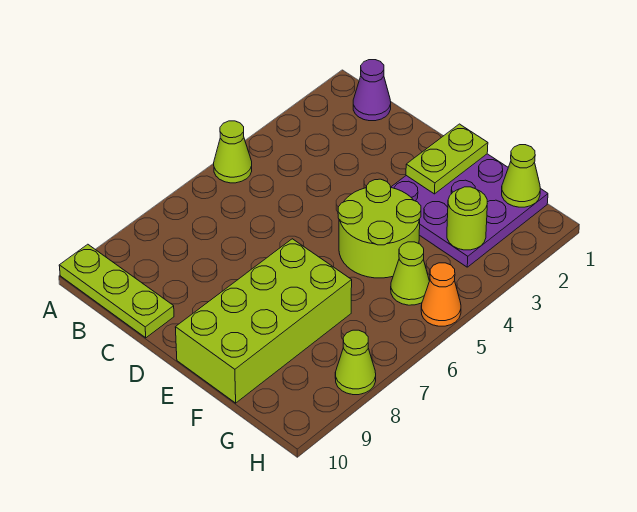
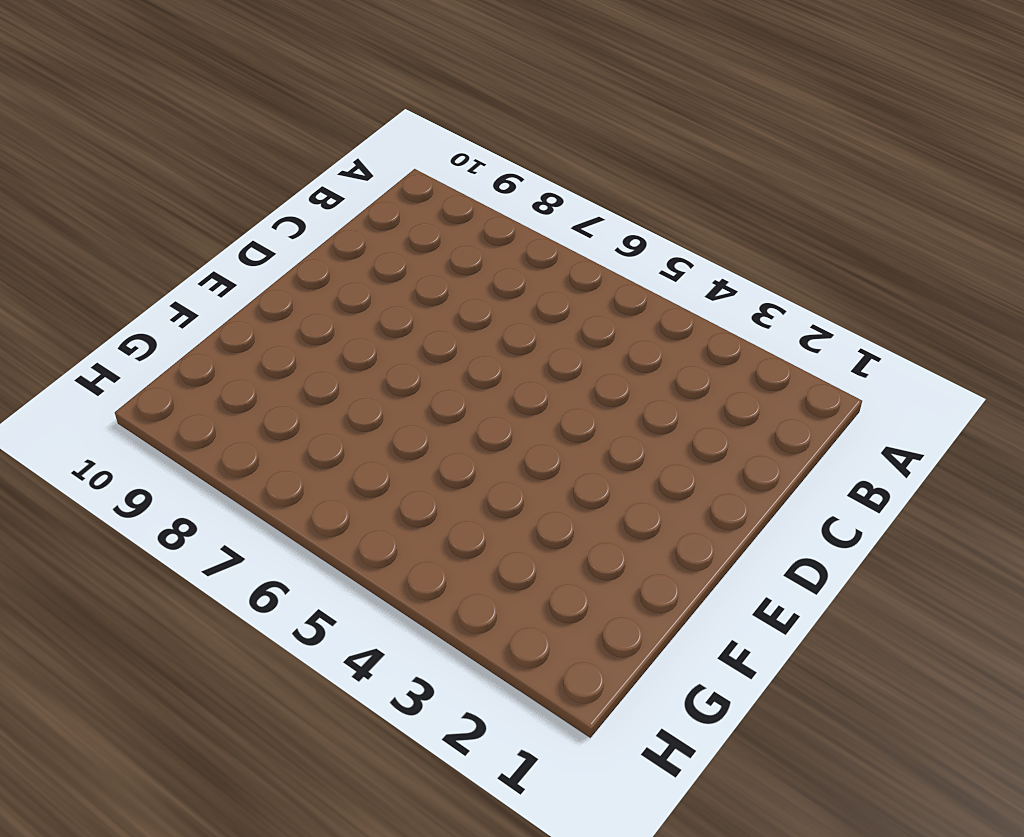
none -> lime cone A5 level 1
none -> lime plate A10:C10 level 1
none -> purple cone B1 level 1

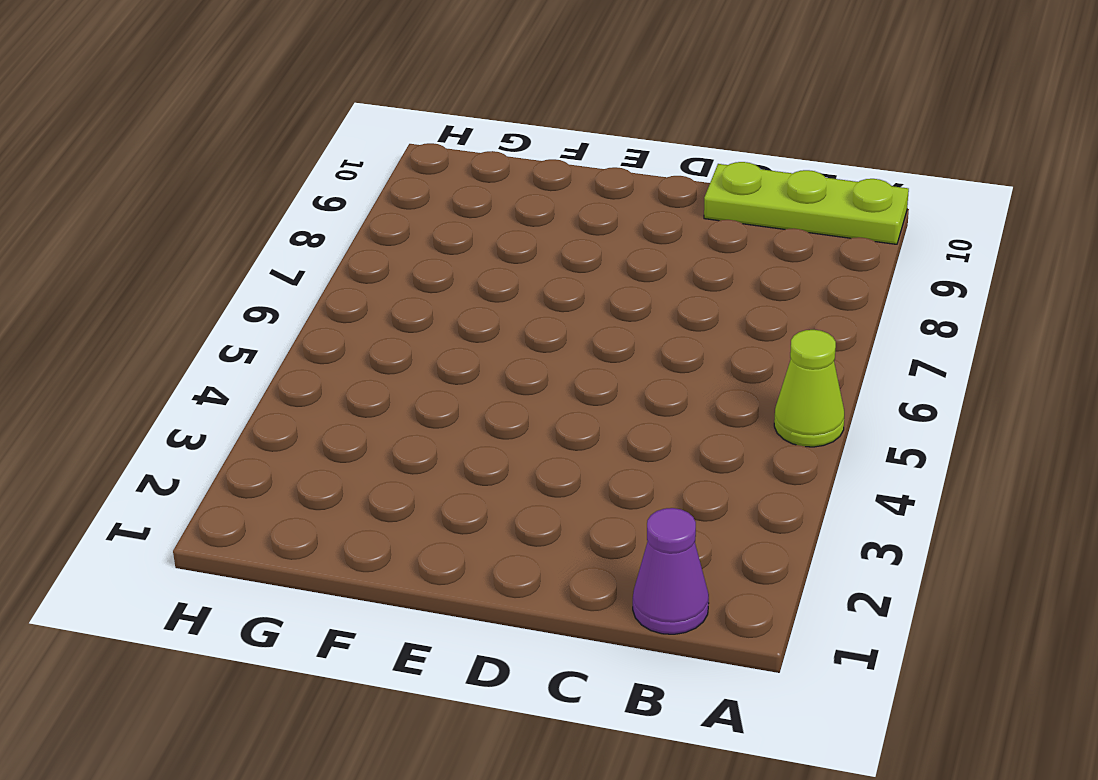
none -> purple plate E1:G3 level 1
none -> lime round brick E4:F5 level 1
none -> lime brick E7:F10 level 1

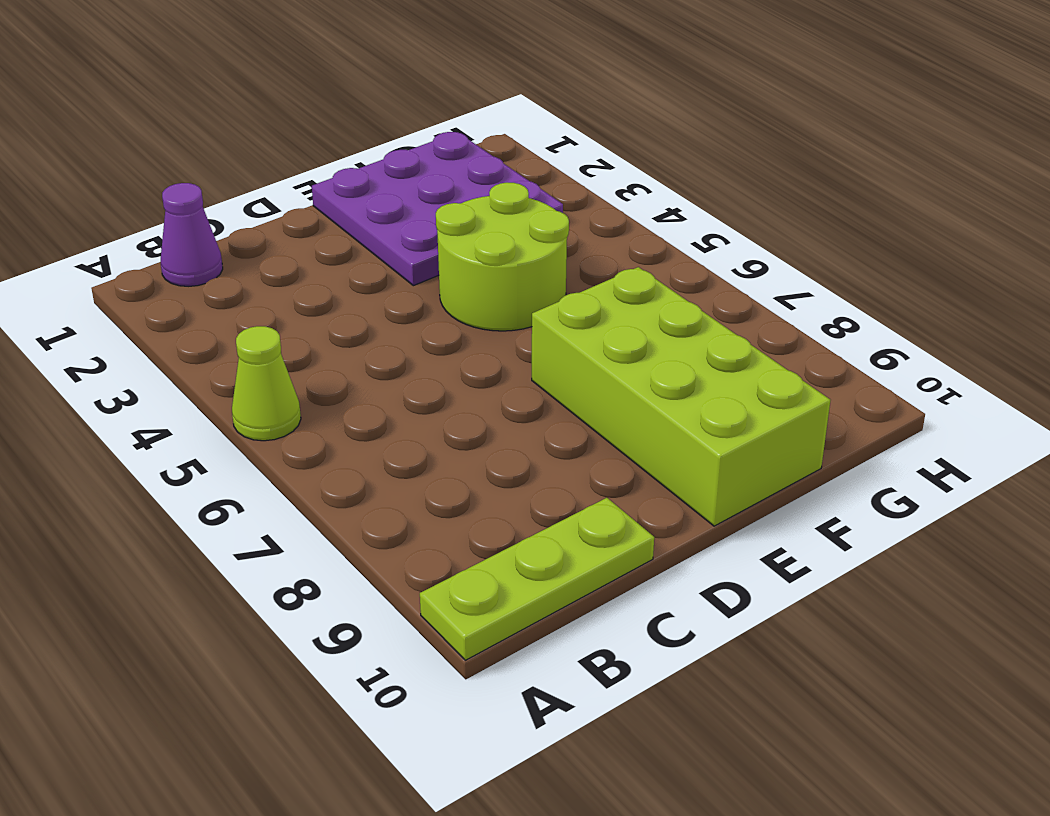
none -> lime cone G5 level 1
none -> orange cone H5 level 1
none -> lime cone H8 level 1

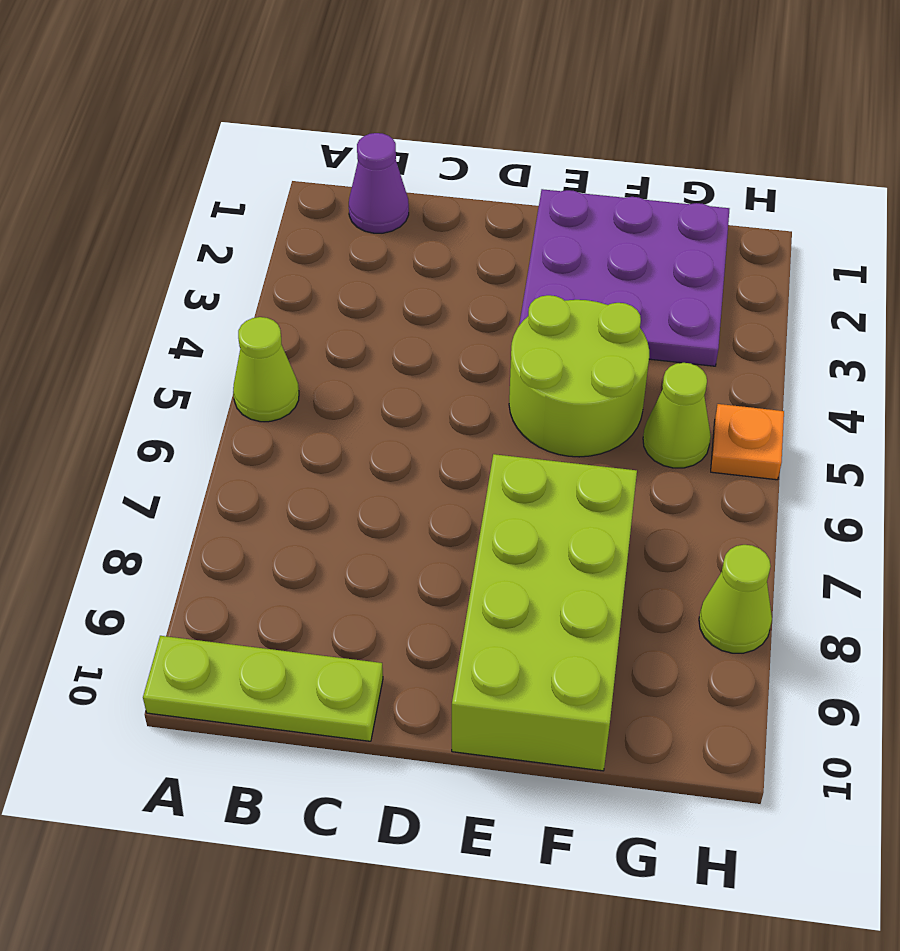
orange plate H5 level 1 -> orange cone H5 level 1
none -> lime plate E1:E2 level 2
none -> lime cone G1 level 2
none -> lime round brick G3 level 2

